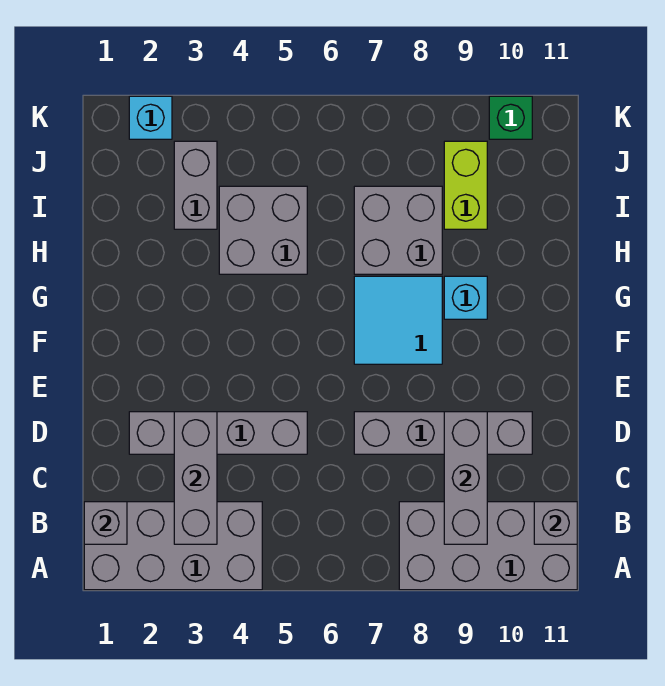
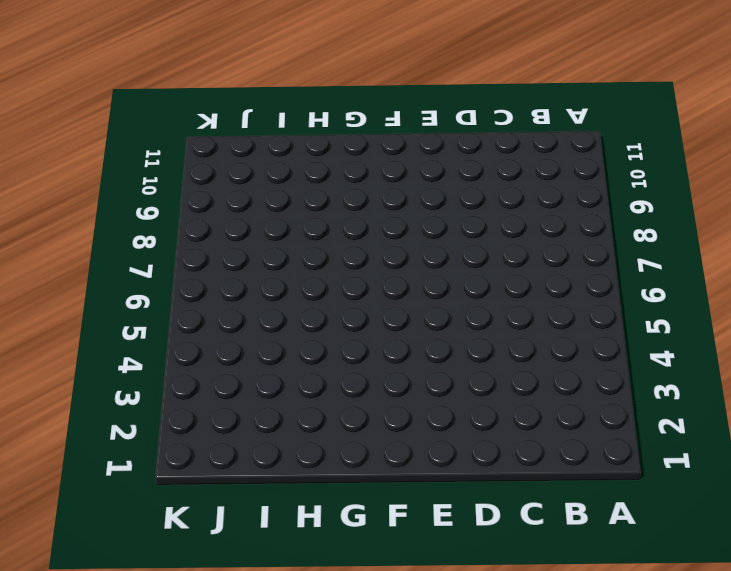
none -> grey brick A1:B4 level 1
none -> grey brick A8:B11 level 1
none -> grey brick D2:D5 level 1

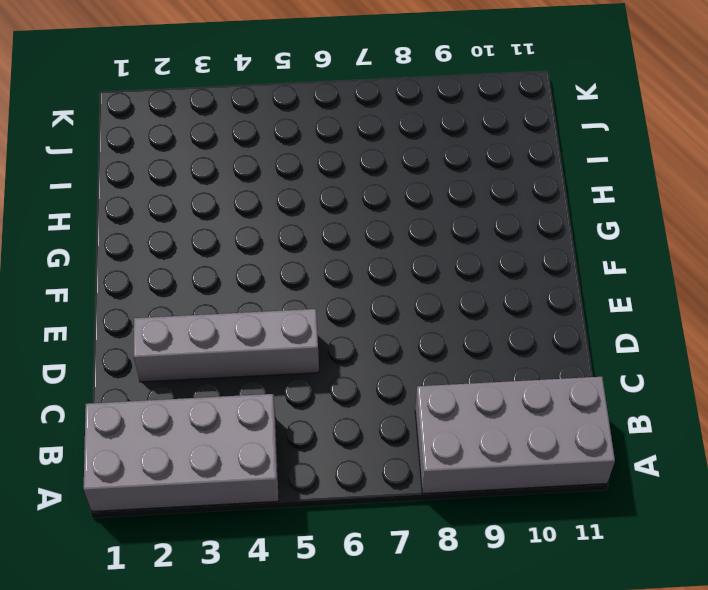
none -> grey brick D7:D10 level 1
none -> cyan tile F7:G8 level 1
none -> cyan brick G9 level 1

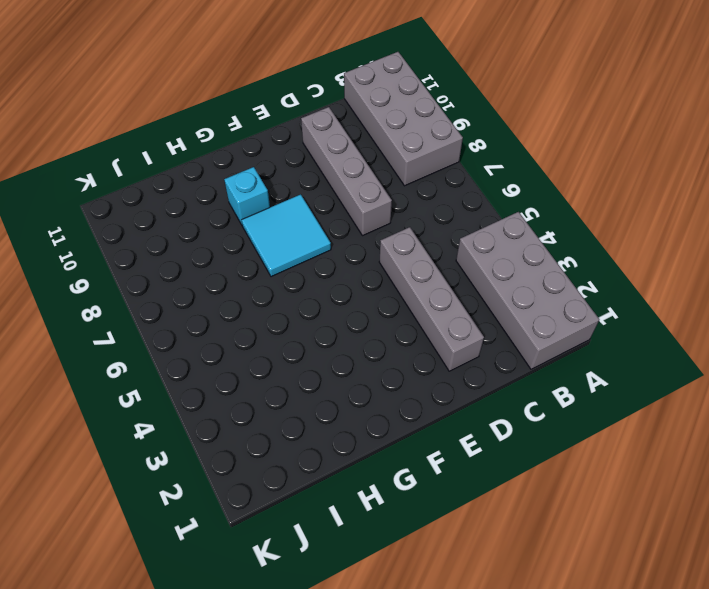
none -> grey brick H4:I5 level 1
none -> grey brick H7:I8 level 1
none -> grey brick I3:J3 level 1

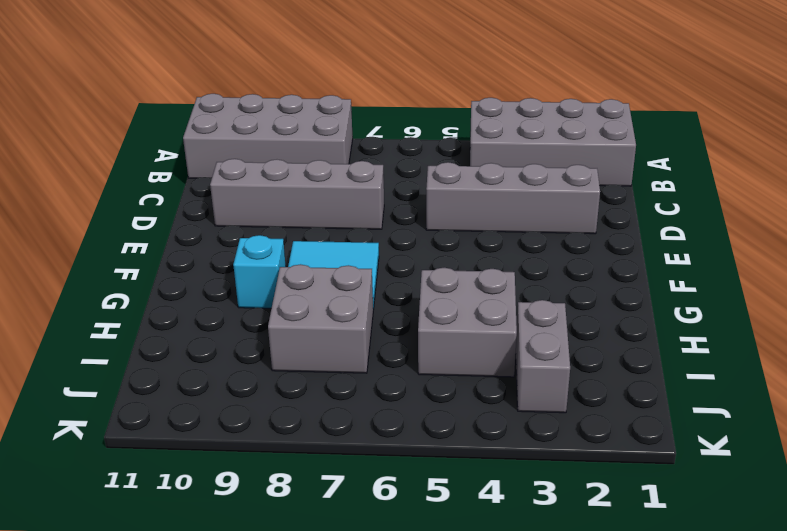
none -> lime brick I9:J9 level 1
none -> cyan brick K2 level 1
none -> green brick K10 level 1

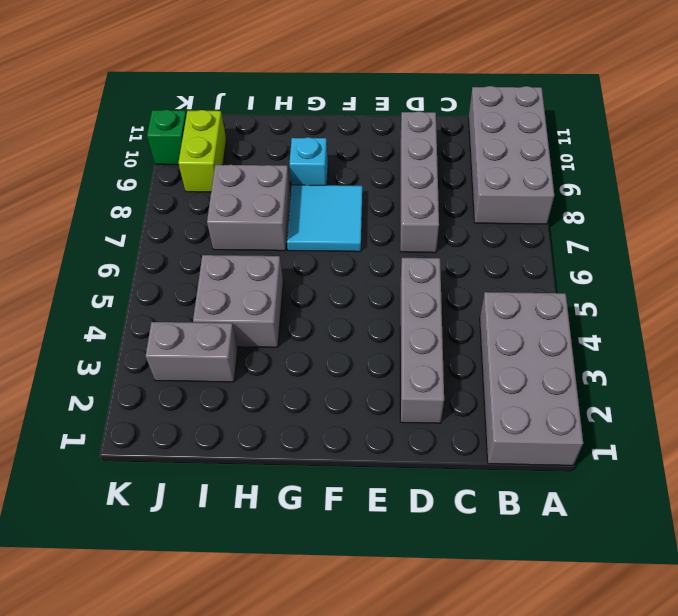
lime brick J9:J10 level 1 -> lime brick I9:J9 level 1
none -> cyan brick K2 level 1
none -> grey brick B1 level 2
none -> grey brick B3:D3 level 2

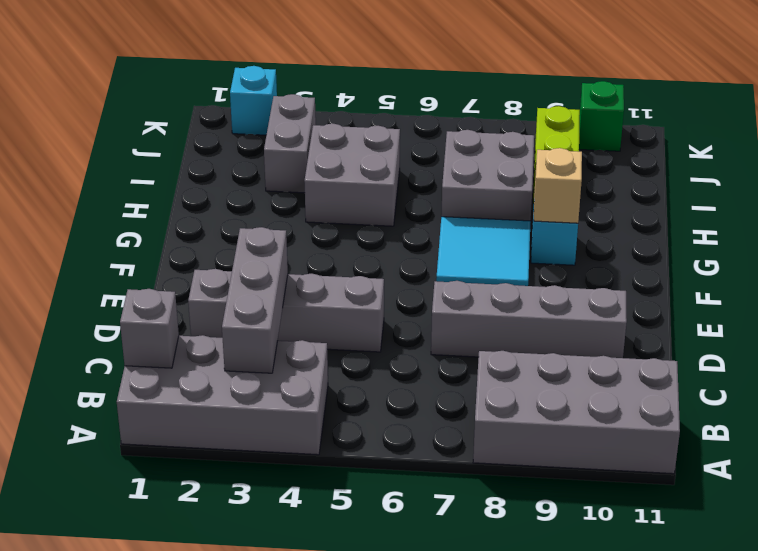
tan brick G9 level 2 -> none
none -> grey brick B9:D9 level 2
none -> grey brick B11 level 2

